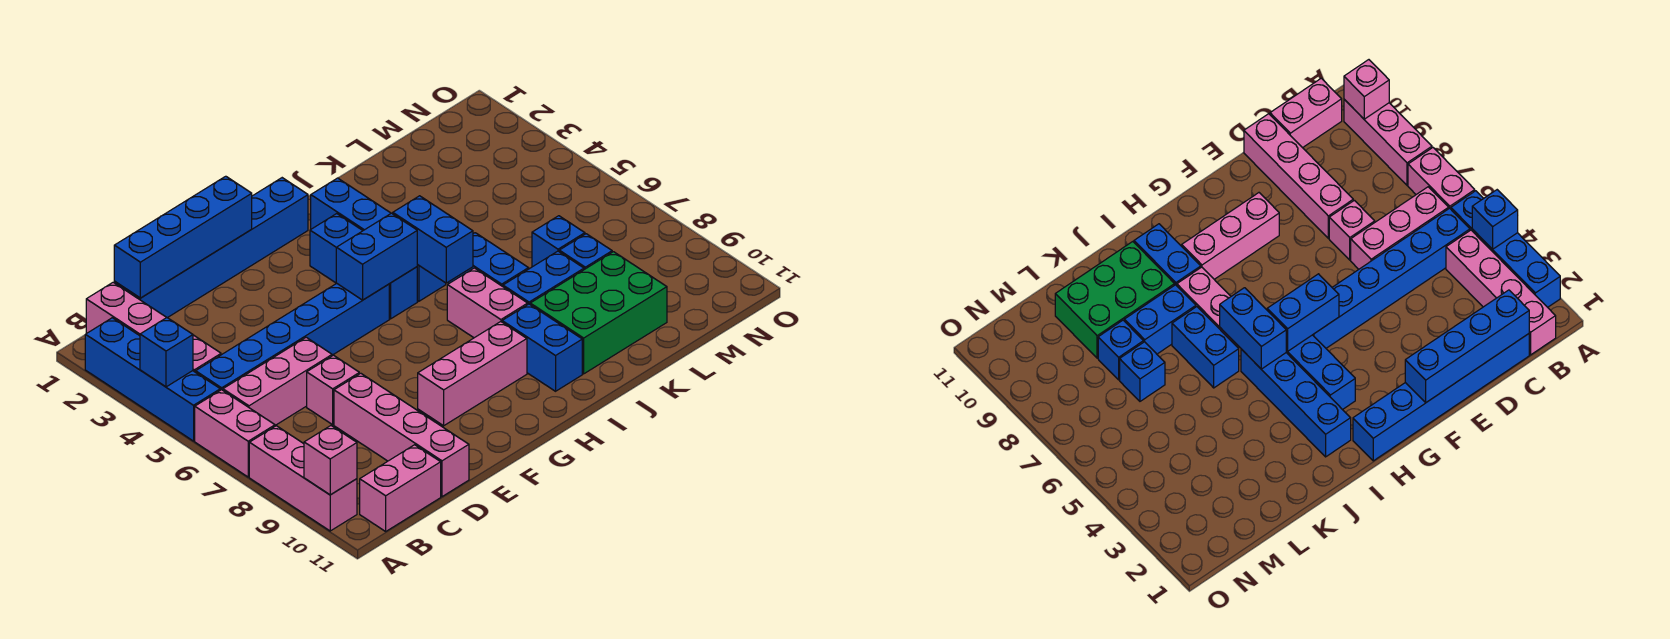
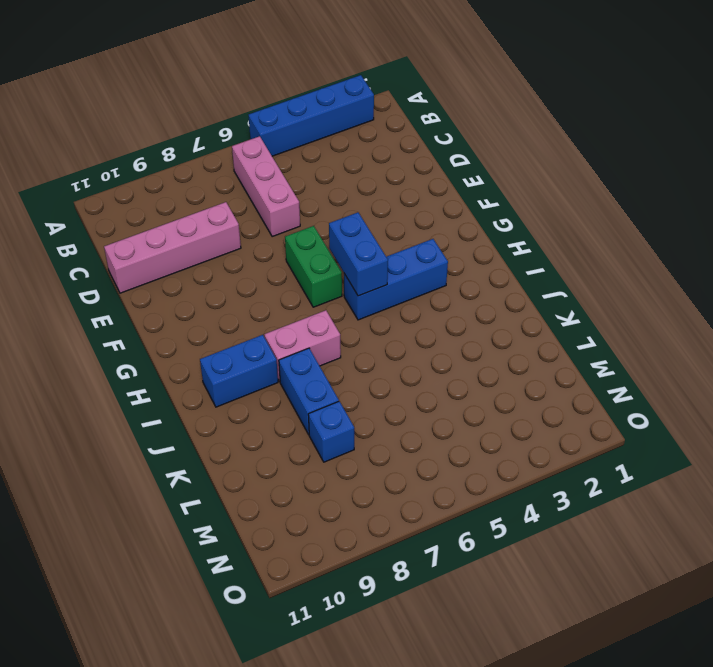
green brick F6:G6 level 1 -> none
none -> pink brick A6:A7 level 1
none -> pink brick A8:A10 level 1
none -> pink brick B1:B4 level 1

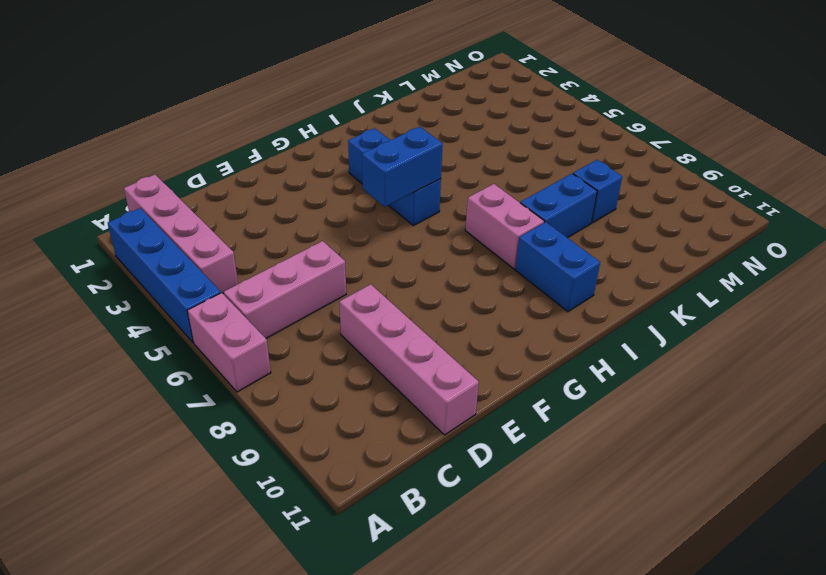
none -> pink brick A8:A10 level 1
none -> blue brick B5:G5 level 1
none -> pink brick B11:C11 level 1

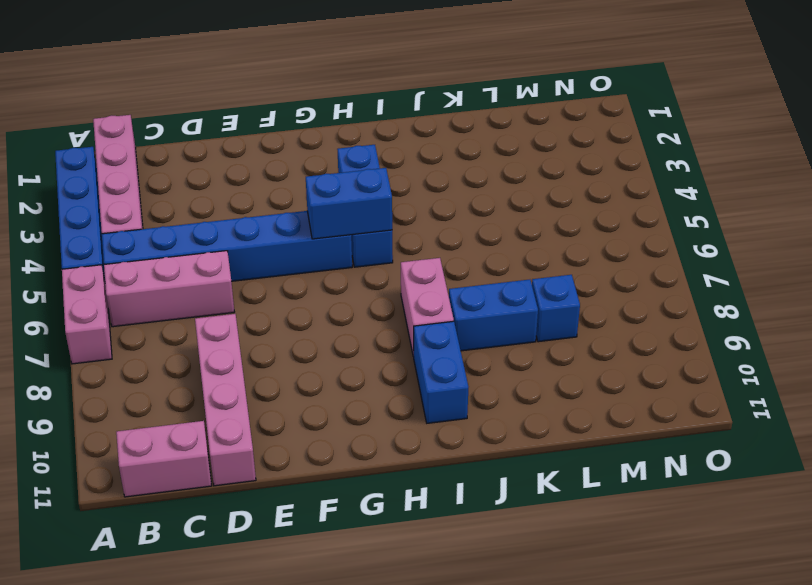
none -> pink brick A8:A10 level 1
none -> blue brick C1:H1 level 1
none -> pink brick D7 level 1

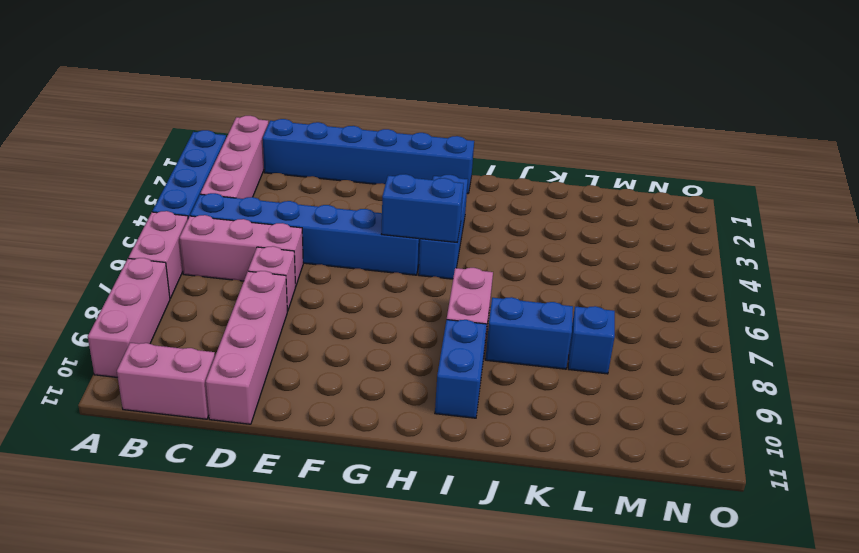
none -> pink brick F9:H9 level 1
none -> blue brick I2:I5 level 1
none -> blue brick J6:J7 level 1

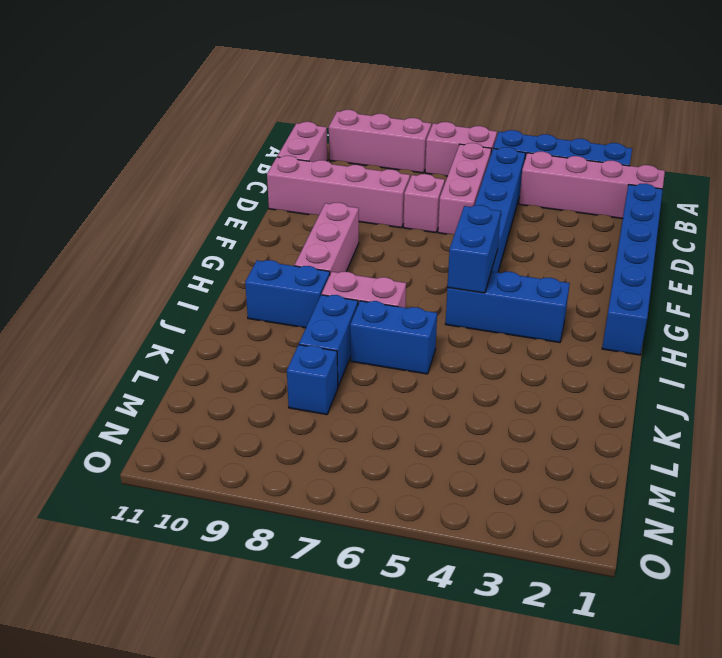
none -> blue brick I2:I5 level 1
none -> green brick J9:L10 level 1
none -> blue brick L7 level 1

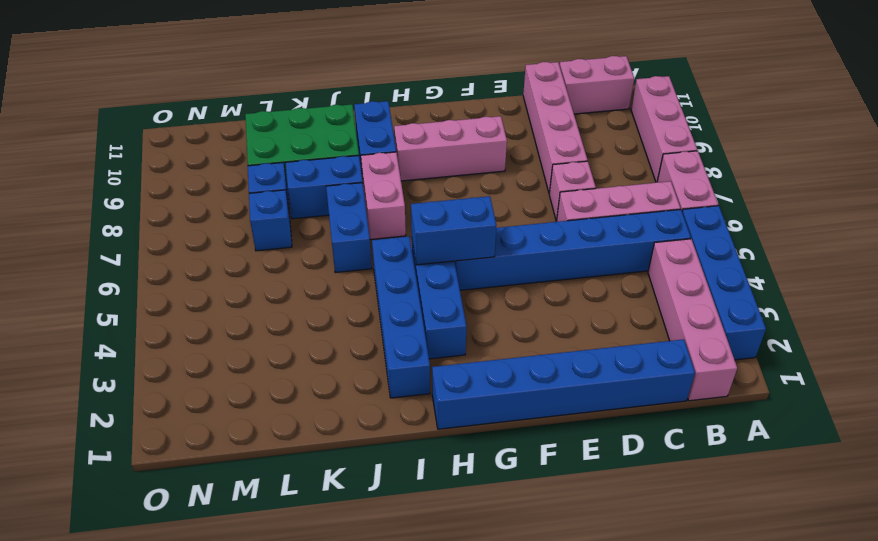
none -> blue brick A4 level 2
none -> pink brick A10 level 2
none -> blue brick C1:F1 level 2

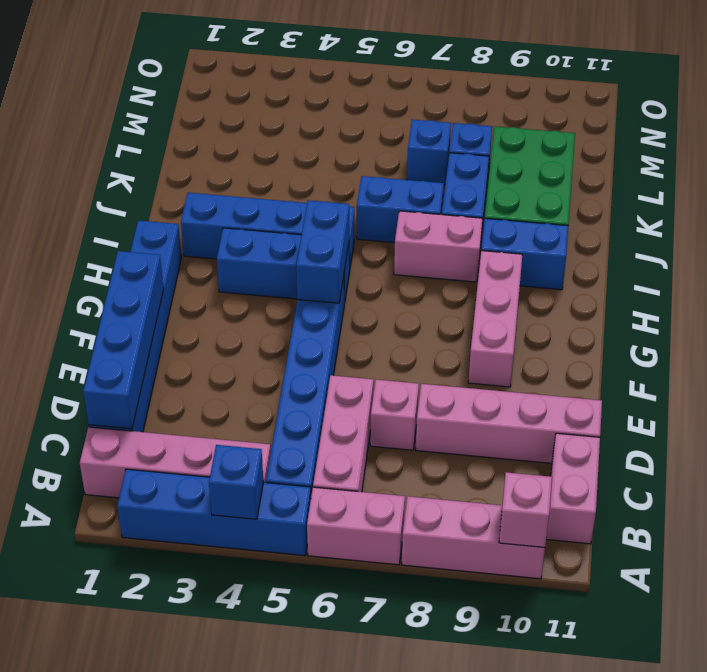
none -> blue brick I5:I6 level 2

